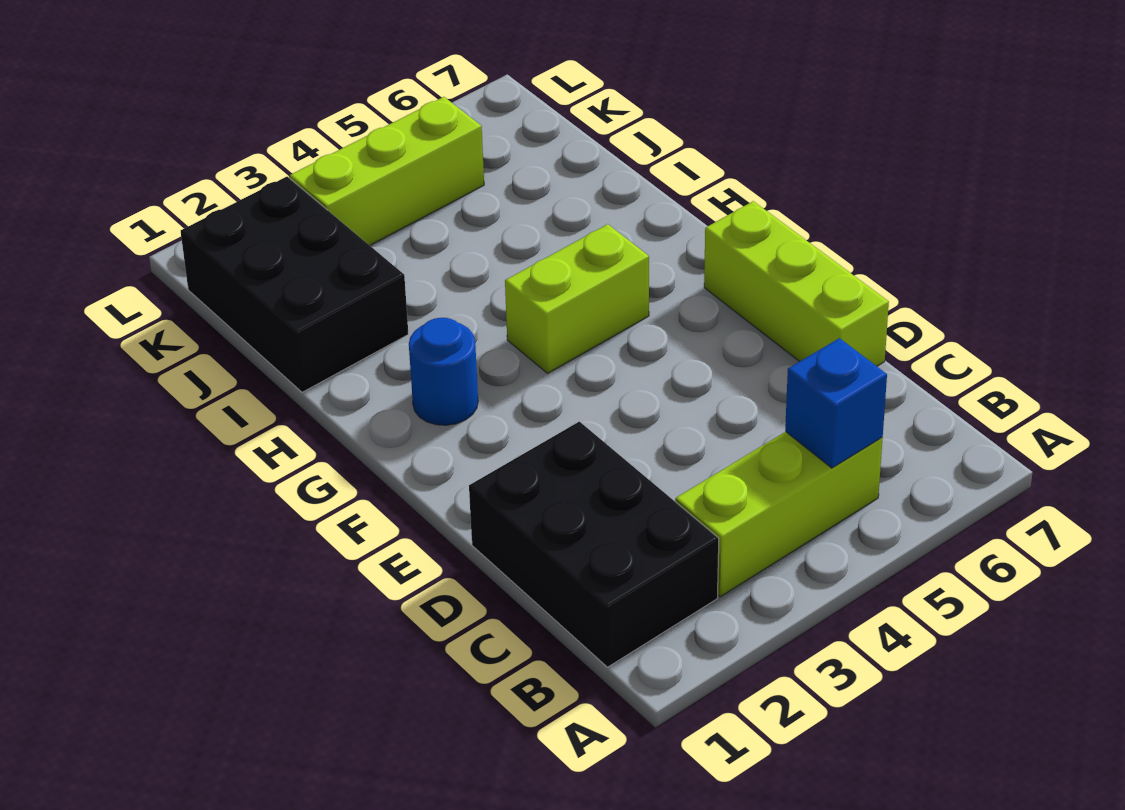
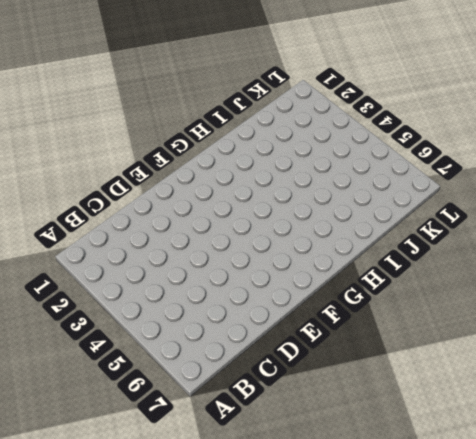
none -> black brick B1:D2 level 1
none -> lime brick B3:B5 level 1

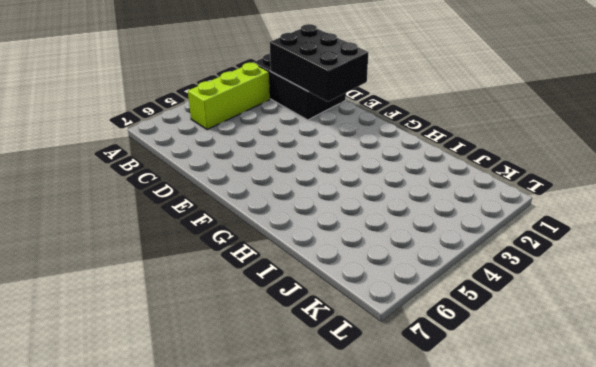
black brick C1:E2 level 2 -> black brick I1:K2 level 1
none -> lime brick D7:F7 level 1
none -> blue round brick G2 level 1

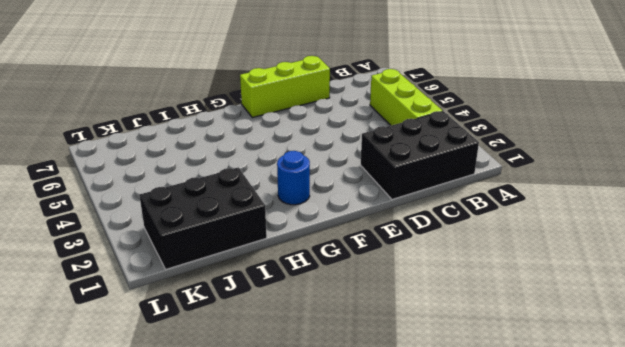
none -> lime brick G4:G5 level 1
none -> lime brick K3:K5 level 1

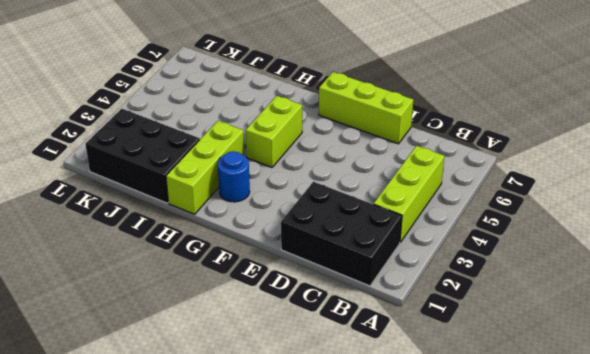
lime brick H1:H3 level 1 -> lime brick K3:K5 level 1
none -> blue brick B5 level 2

